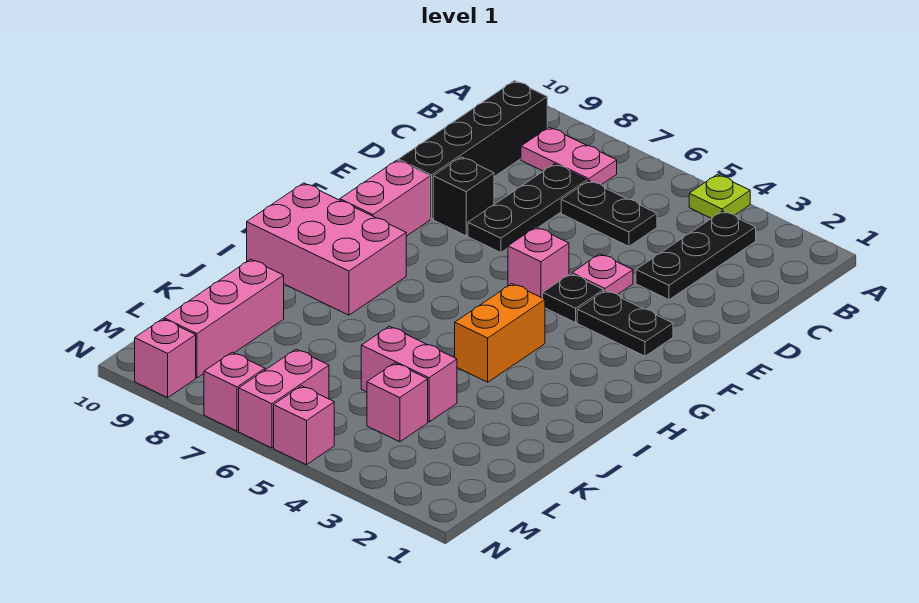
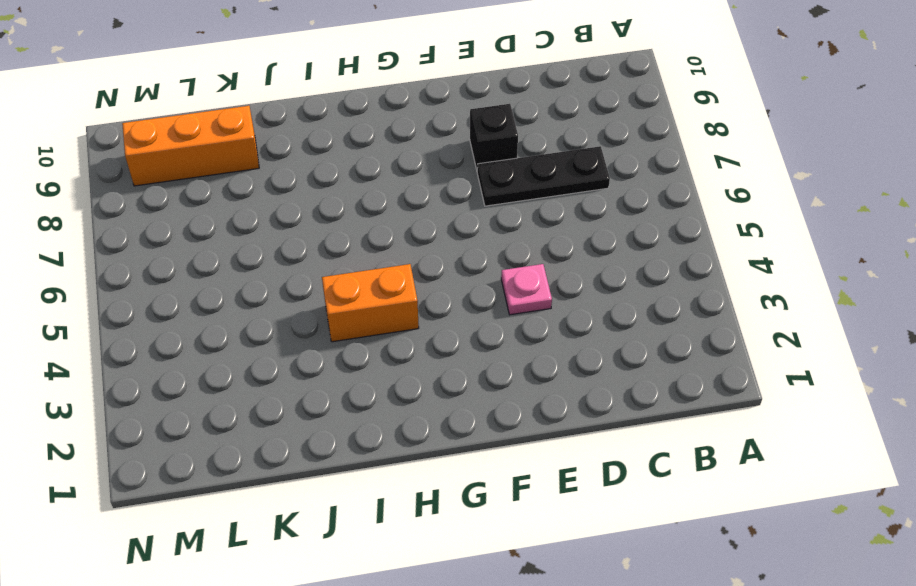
orange brick K9:M9 level 1 -> pink brick K9:M9 level 1
none -> lime plate A4 level 1
none -> black plate B3:D3 level 1
none -> pink plate B7:B8 level 1

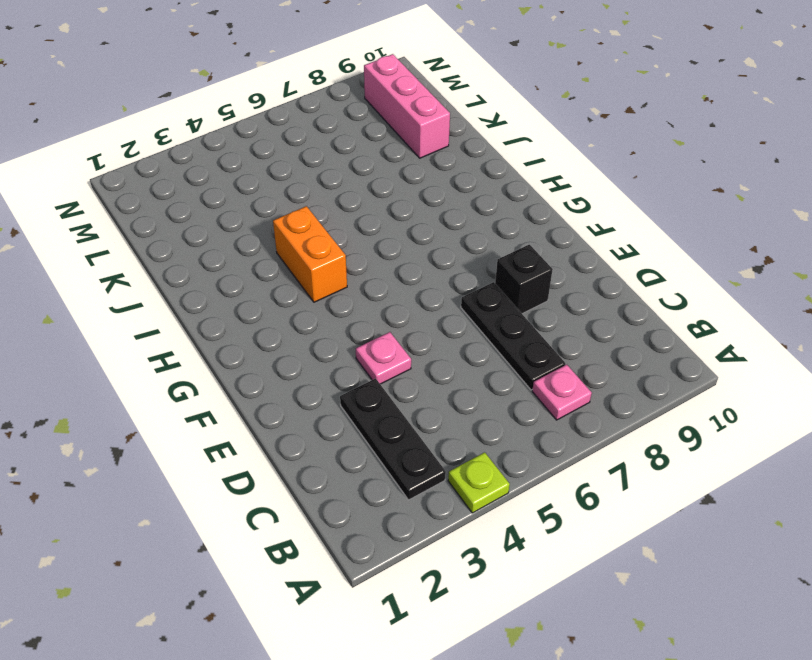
pink plate B7 level 1 -> pink plate B7:B8 level 1
none -> black brick B9:E9 level 1
none -> black plate C5:C6 level 1
none -> black plate F2:F3 level 1

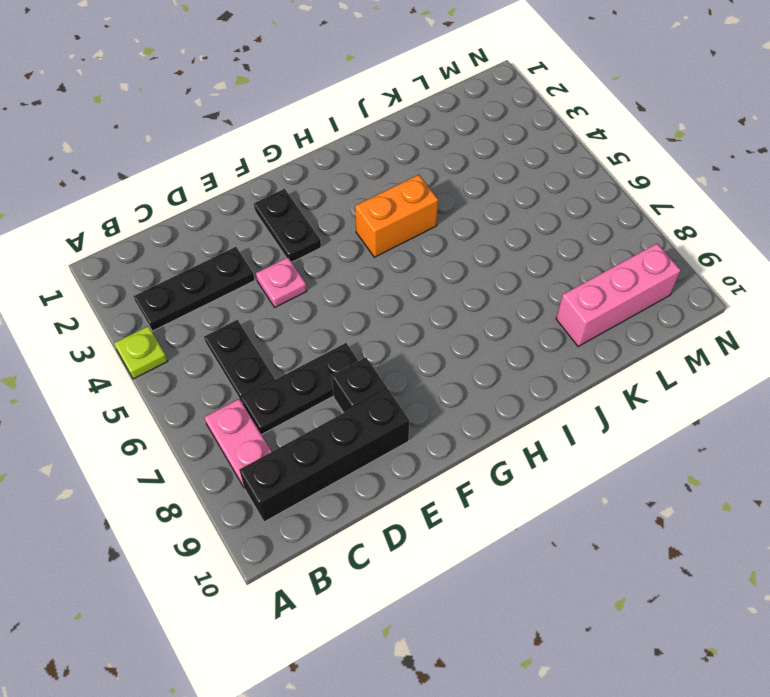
none -> black plate F4 level 1
none -> pink brick F5 level 1
none -> pink brick F9:G9 level 1

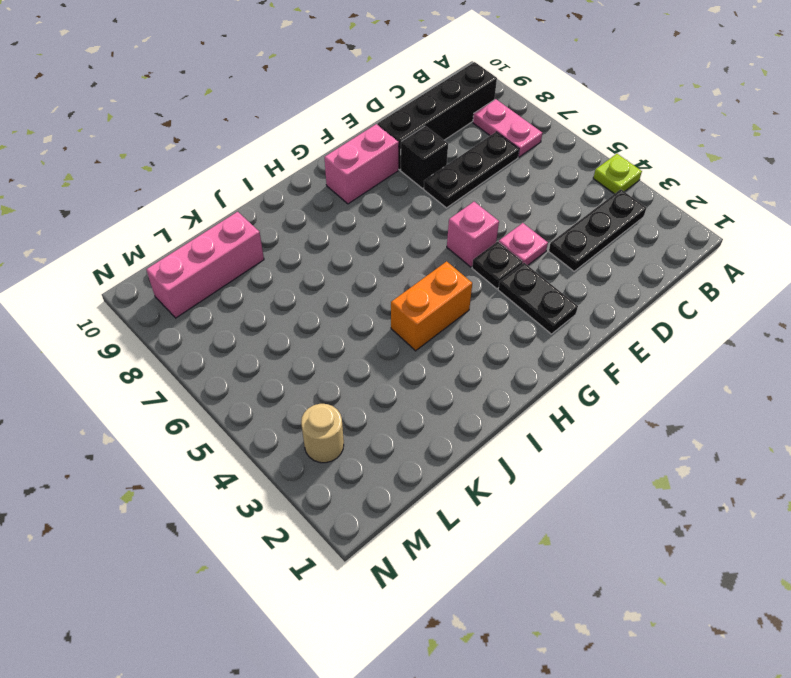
tan round brick M3 level 1 -> none
none -> black plate C5:C6 level 1
none -> pink brick H8:I10 level 1
none -> pink brick K4:K5 level 1

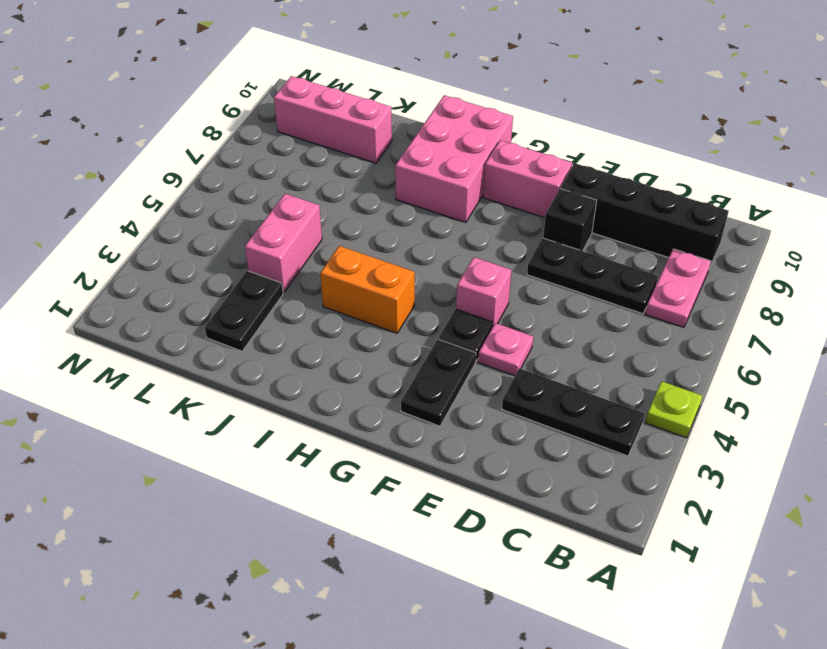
black plate K2:K3 level 1 -> black plate C5:C6 level 1
none -> pink brick L4 level 1
none -> pink brick M6:N6 level 1
none -> pink brick N5 level 1

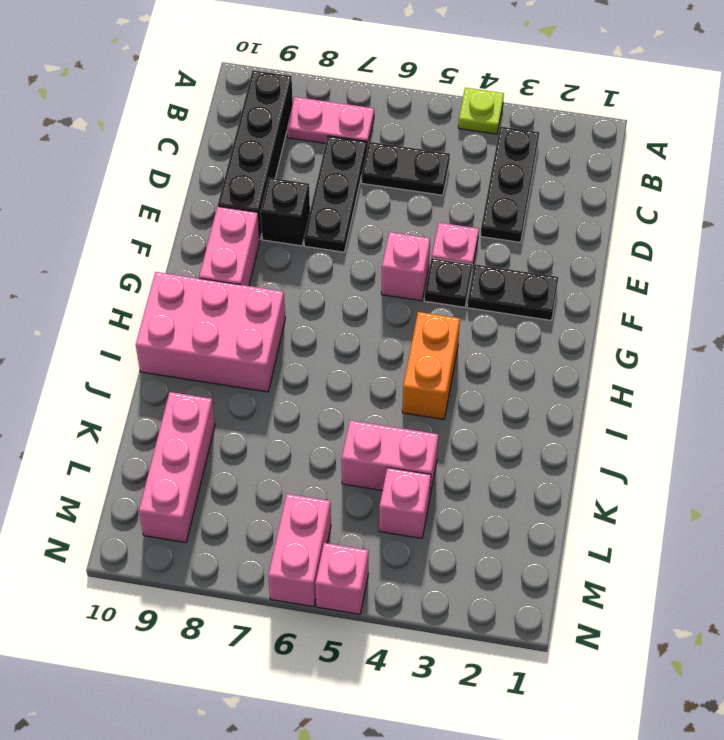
none -> pink brick N7 level 1
none -> pink brick N9 level 1

